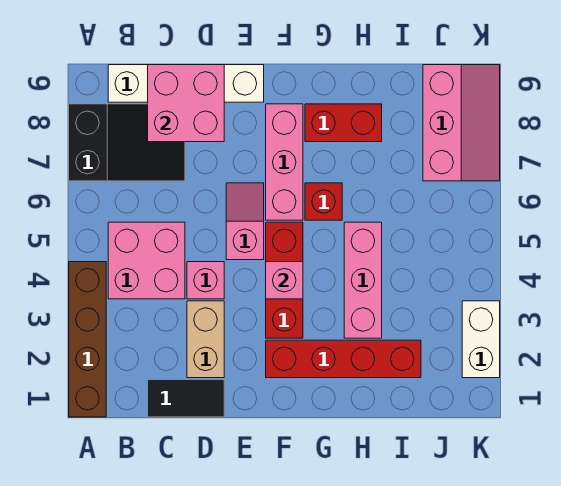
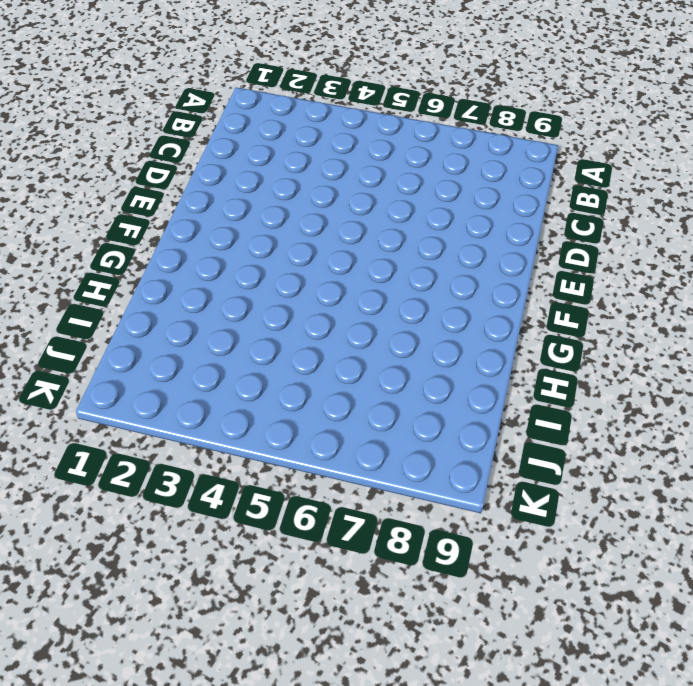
none -> brown brick A1:A4 level 1
none -> black slope A7:C8 level 1 top A
none -> pink brick B4:C5 level 1

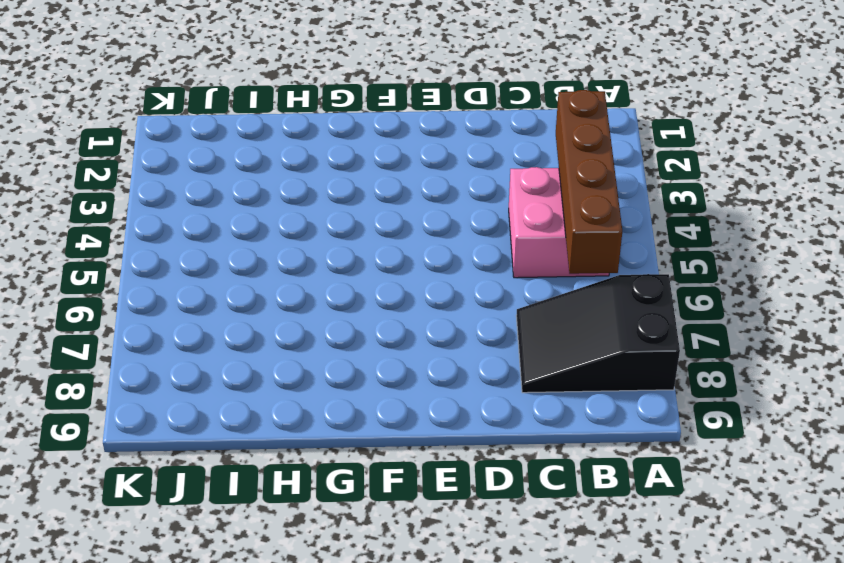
brown brick B3:B6 level 2 -> brown brick A1:A4 level 1
none -> white brick B9:E9 level 1
none -> black tile C1:D1 level 1
none -> tan brick D2:D3 level 1

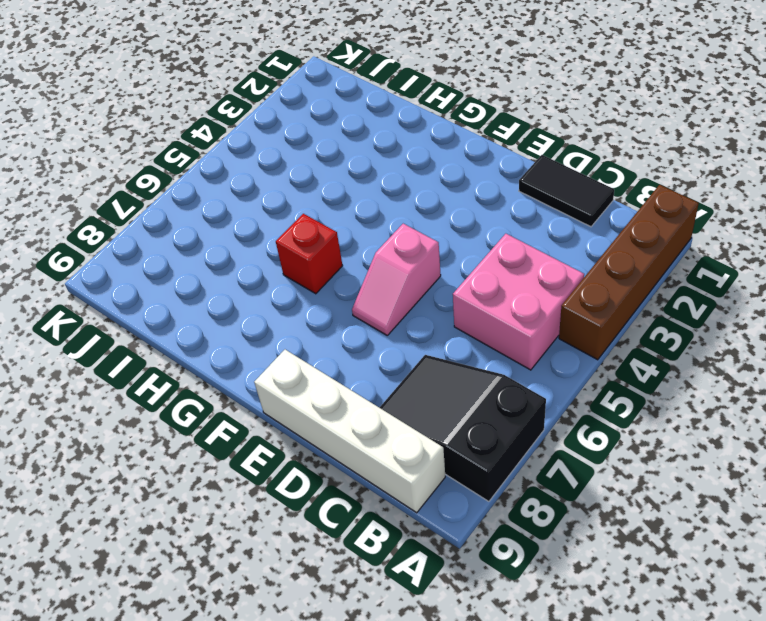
none -> tan brick D2:D3 level 1
none -> pink brick D4 level 1
none -> red brick F2:I2 level 1

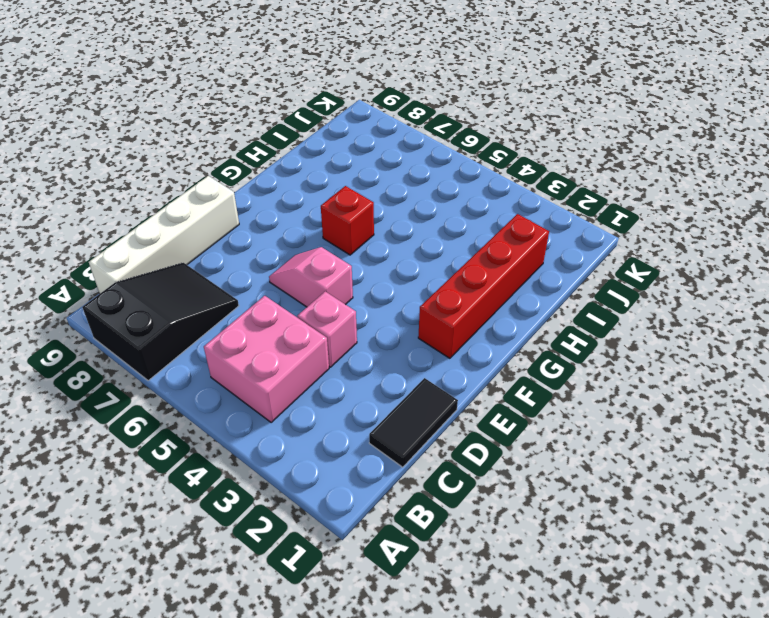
none -> brown brick A1:A4 level 1
none -> tan brick D2:D3 level 1
none -> red brick F3:F5 level 1

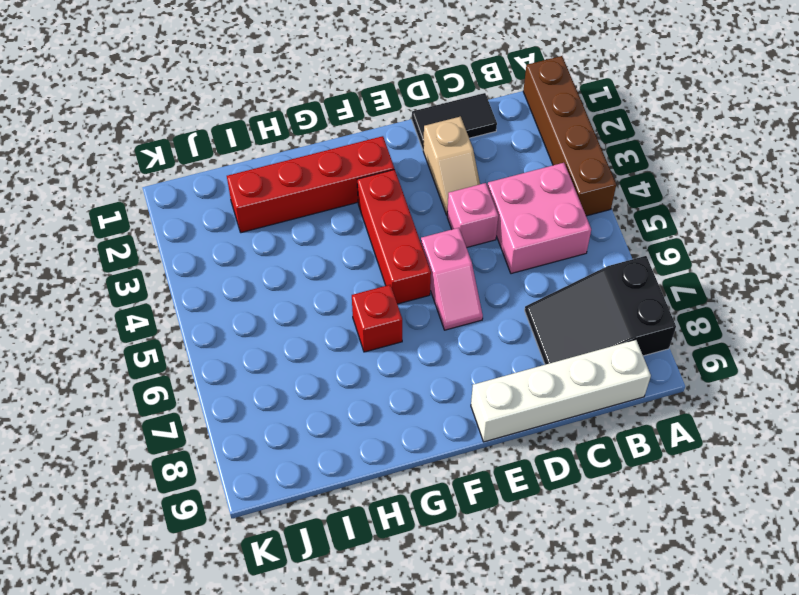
tan slope D2:D3 level 1 top 2 -> tan brick D2:D3 level 1
none -> pink brick F6:F8 level 1
none -> red brick G8:H8 level 1
none -> pink brick H3:H5 level 1

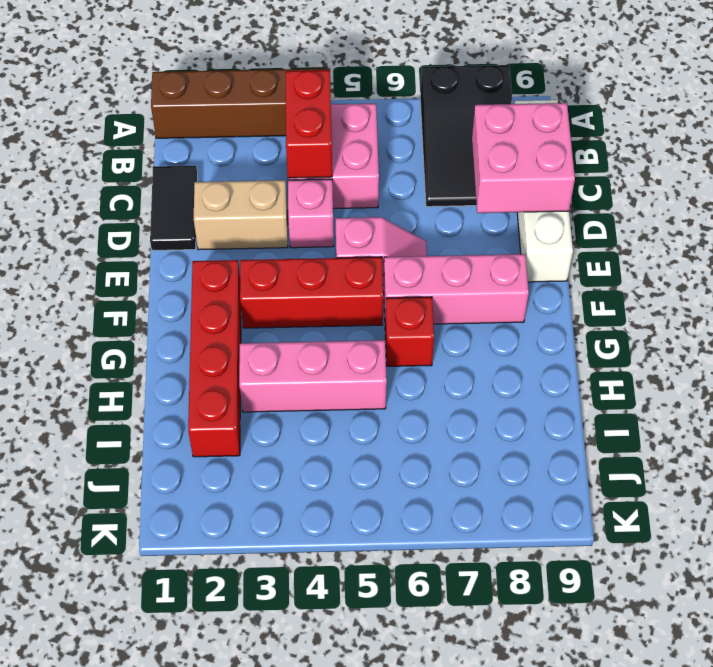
red brick B4:C4 level 2 -> red brick G8:H8 level 1
none -> pink slope J7:K9 level 1 top J
none -> white brick K2:K3 level 1
none -> pink brick F4 level 2

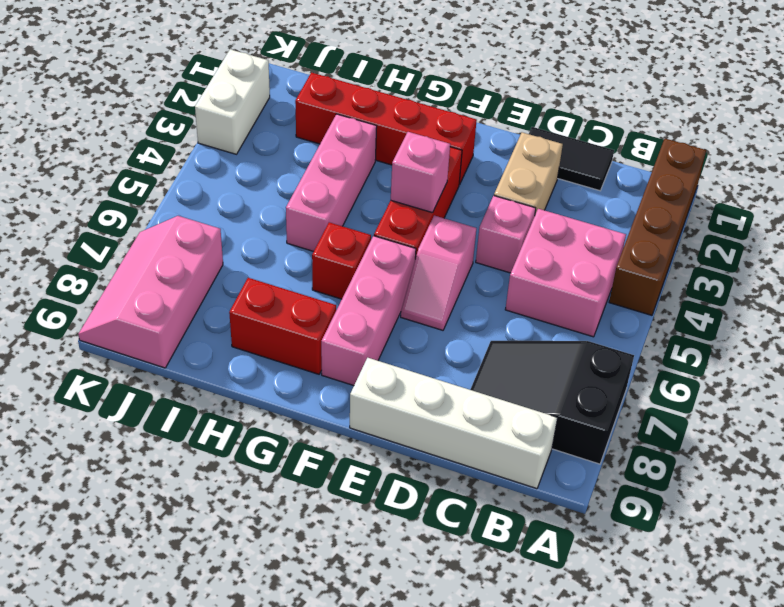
none -> pink brick C8:D9 level 2

